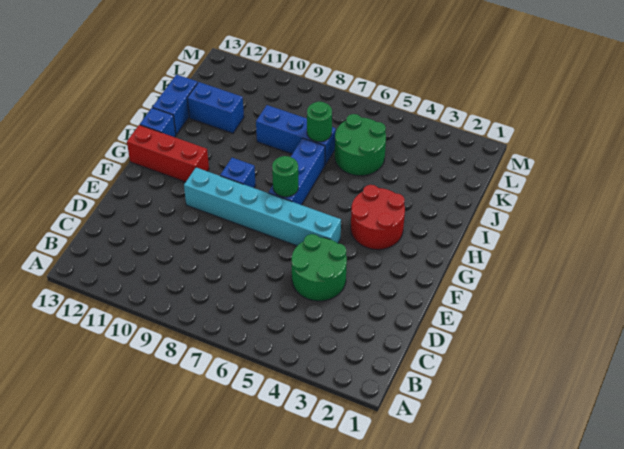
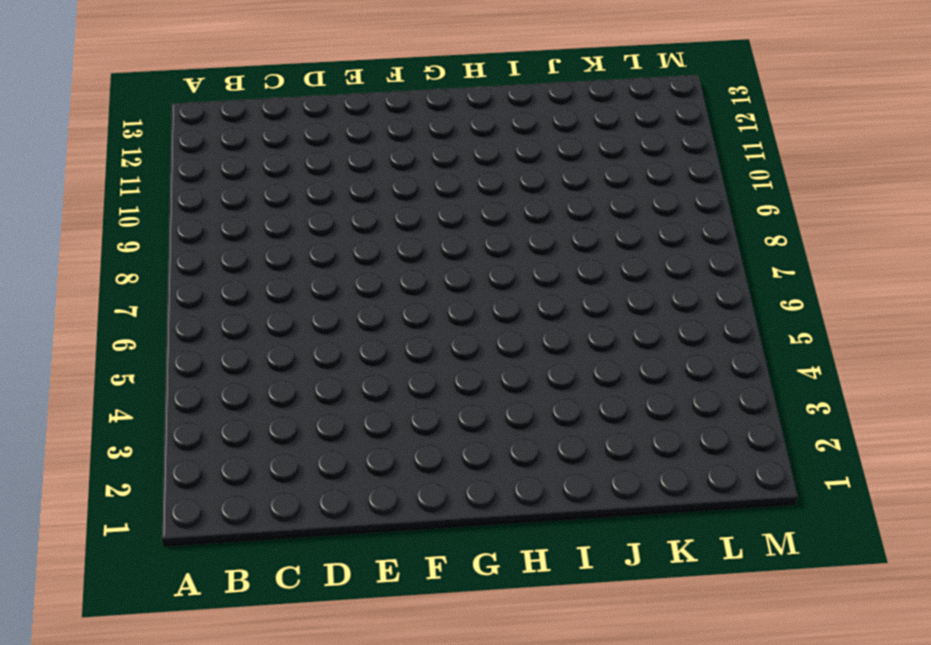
none -> green round brick D4:E5 level 1
none -> cyan brick F5:F10 level 1
none -> red round brick G3:H4 level 1

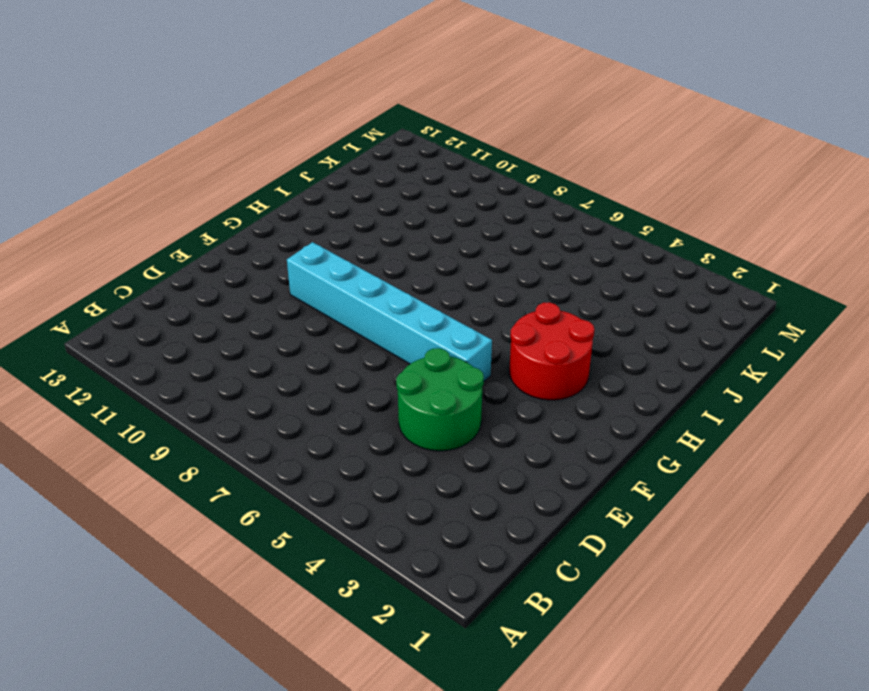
none -> blue brick G7:I7 level 1
none -> blue brick G9 level 1
none -> red brick G11:G13 level 1

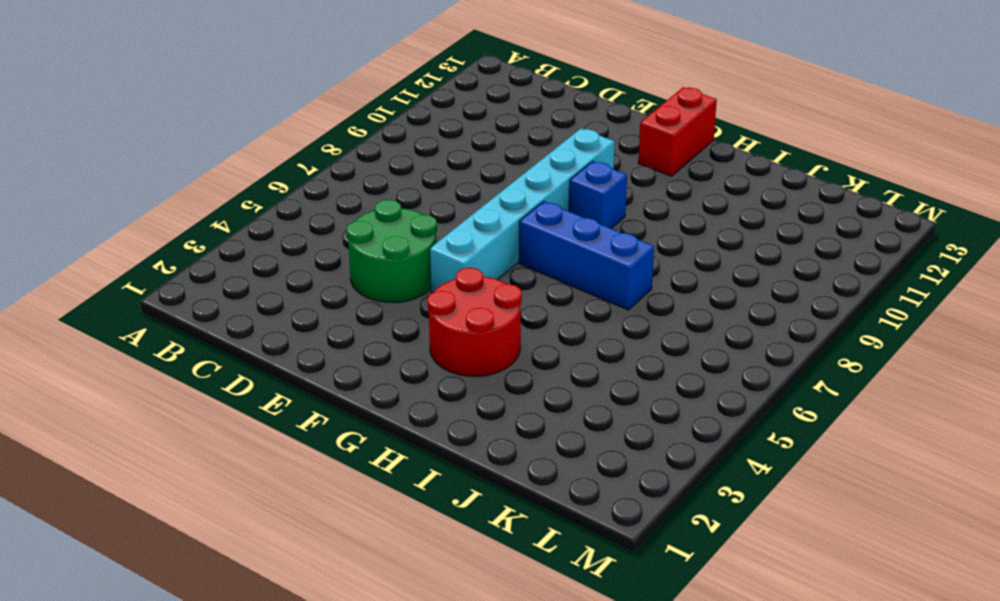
red brick G12:G13 level 1 -> red brick G11:G13 level 1
none -> blue brick H13 level 1
none -> blue brick I13:J13 level 1
none -> green round brick J5:K6 level 1

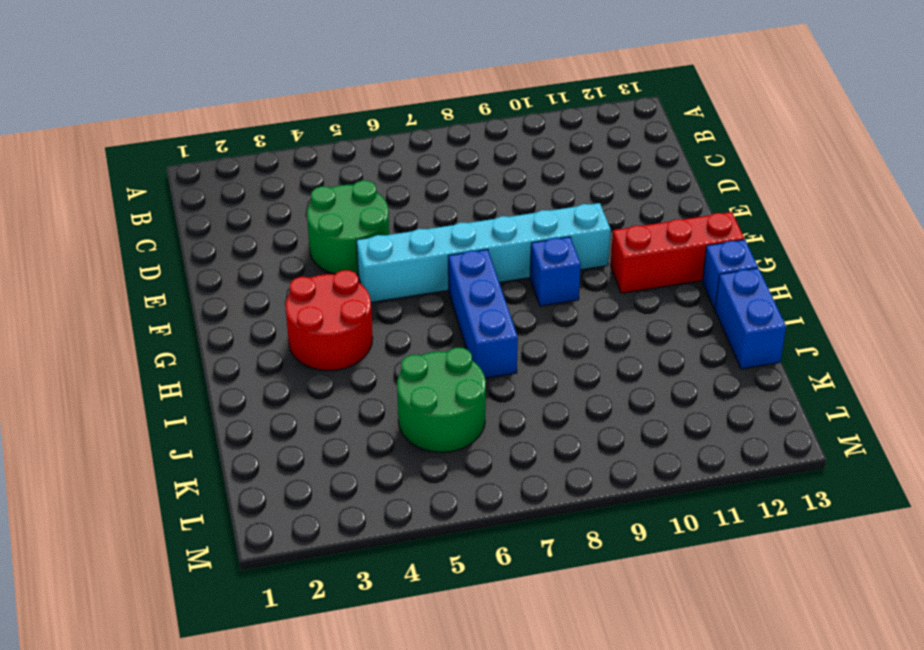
none -> blue brick J7:J9 level 1
none -> blue brick J11:J12 level 1
none -> green round brick G7 level 2

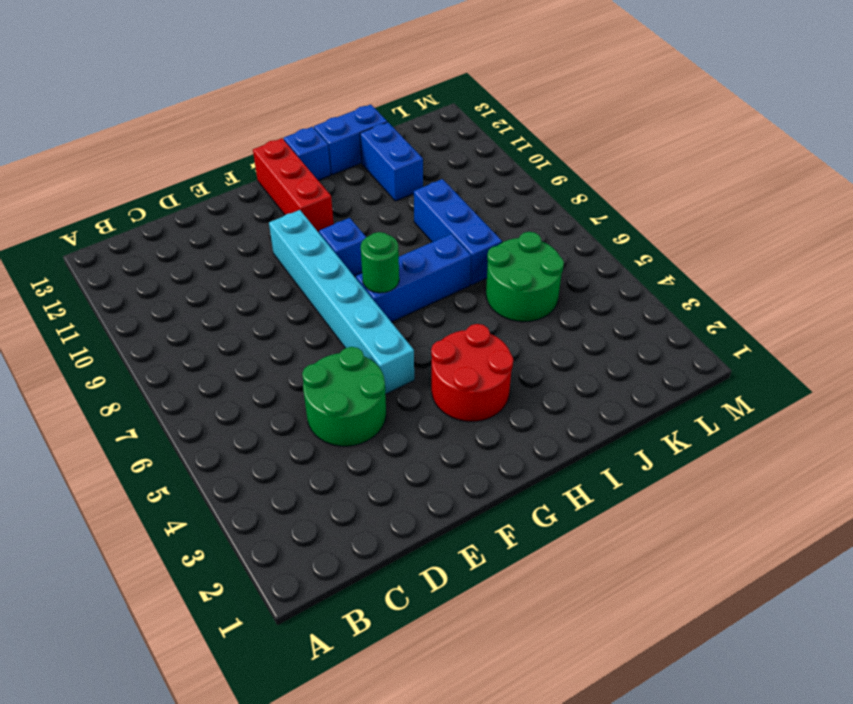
none -> green round brick J7 level 2

